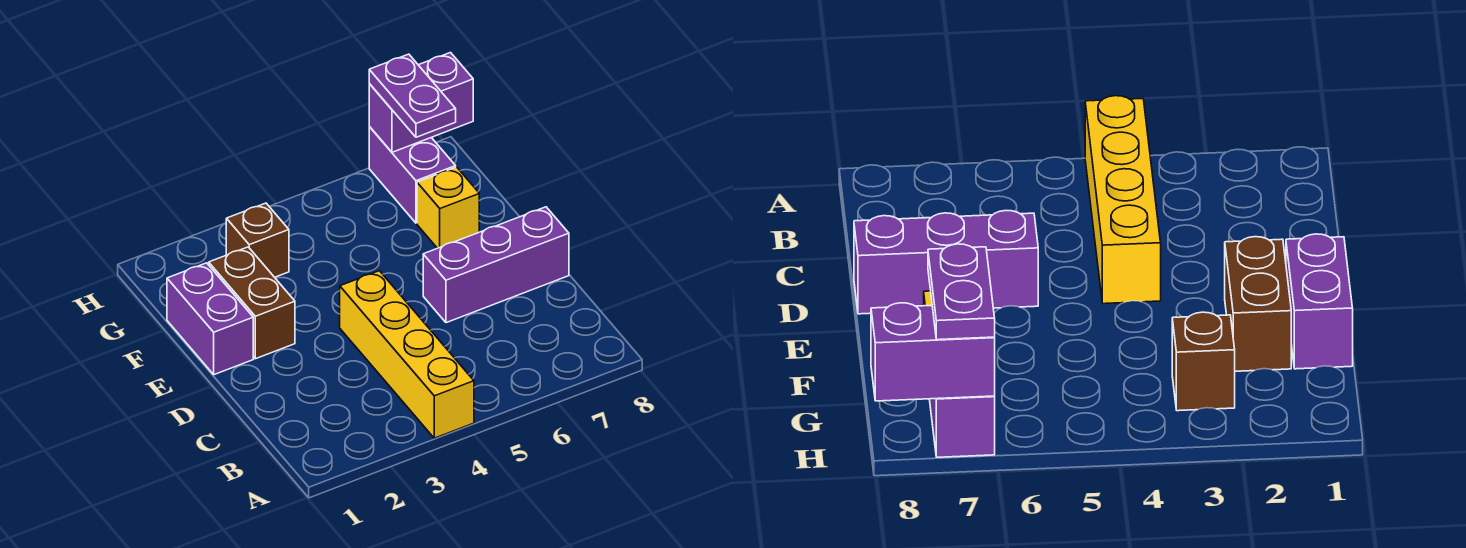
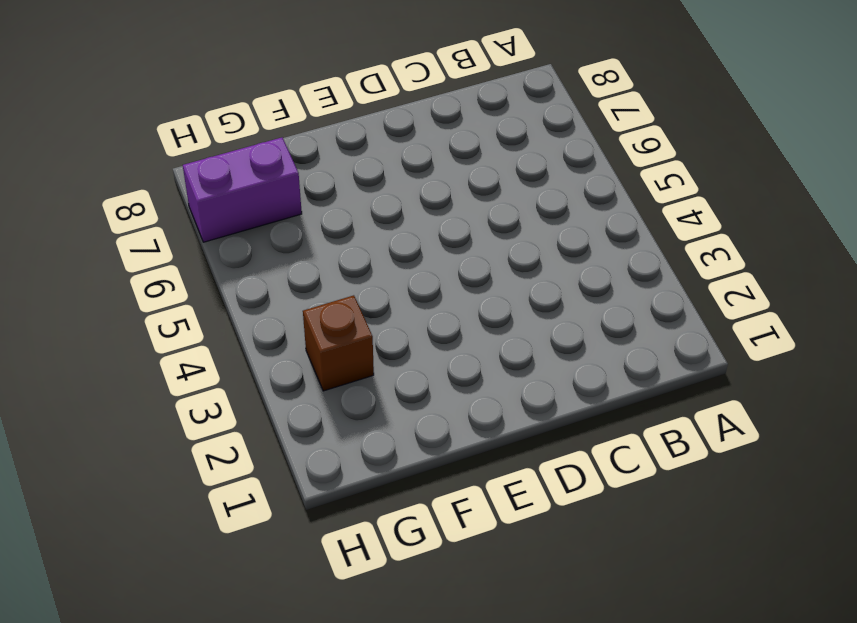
none -> yellow brick A4:D4 level 1
none -> purple brick D6:D8 level 1

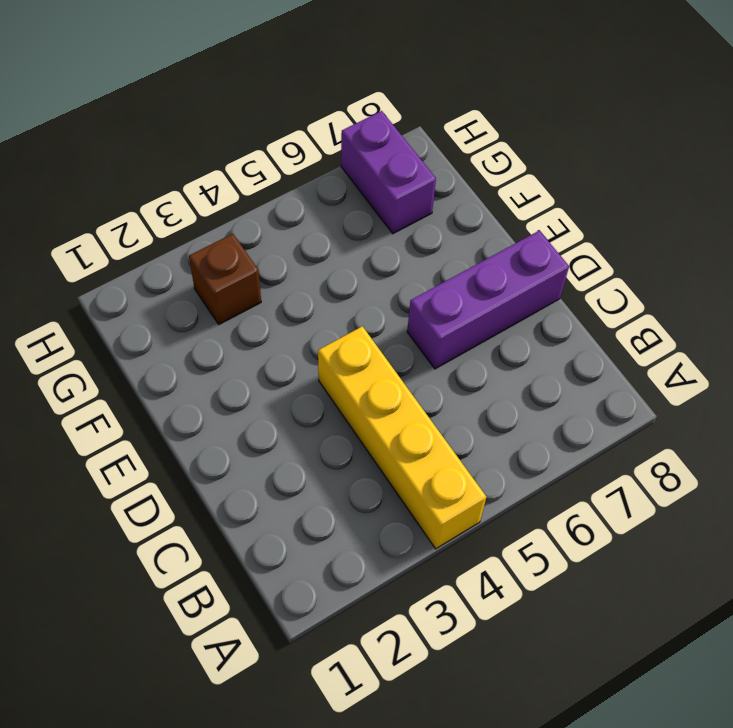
none -> purple brick E1:F1 level 1
none -> brown brick E2:F2 level 1

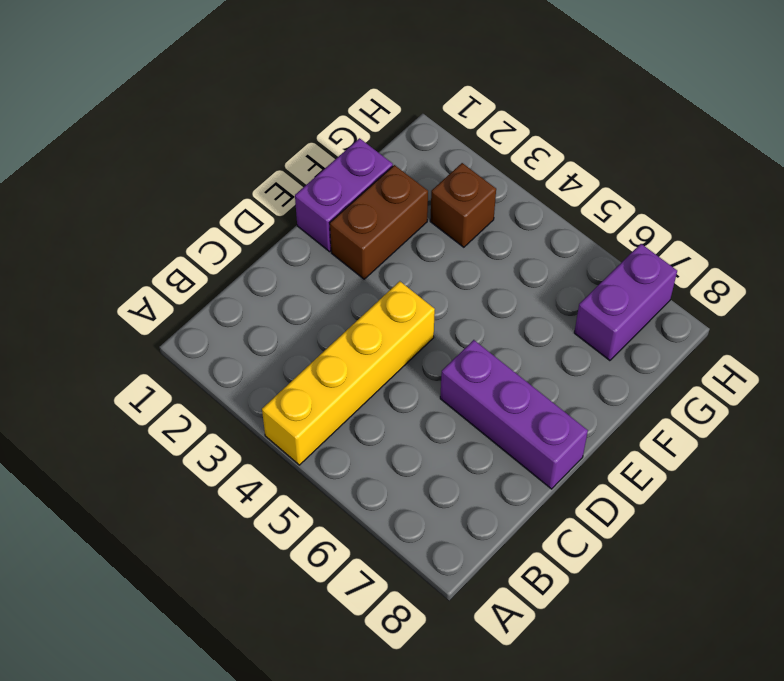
none -> yellow brick F7 level 1
none -> purple brick H7:H8 level 2

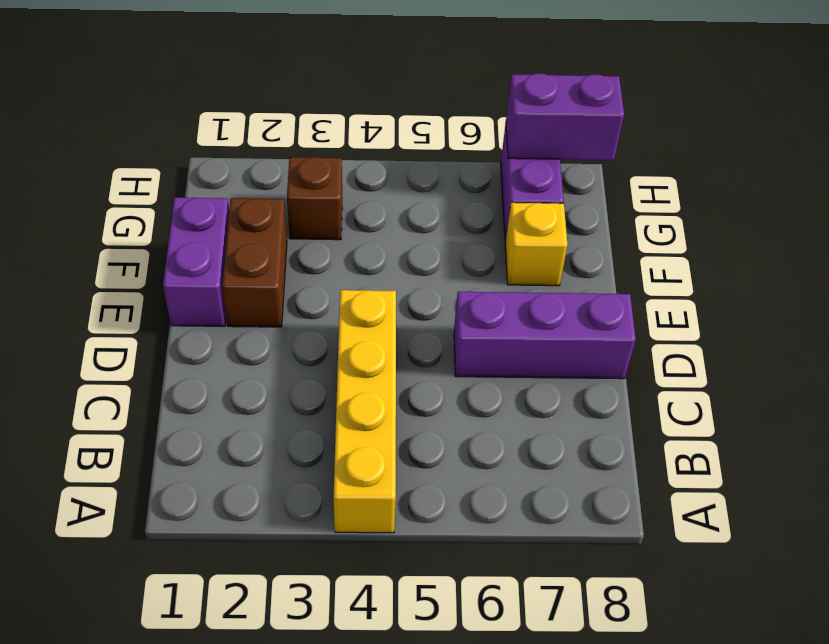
none -> purple plate G7:H7 level 3

